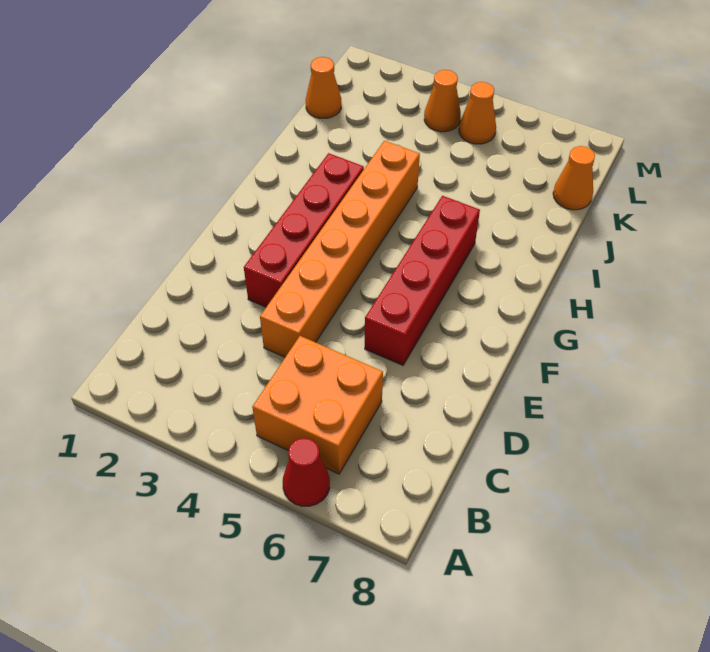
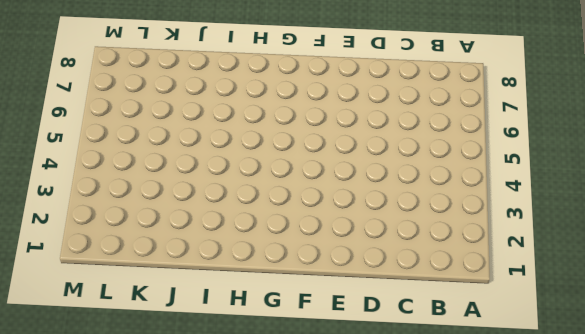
none -> red cone A6 level 1
none -> orange brick B5:C6 level 1

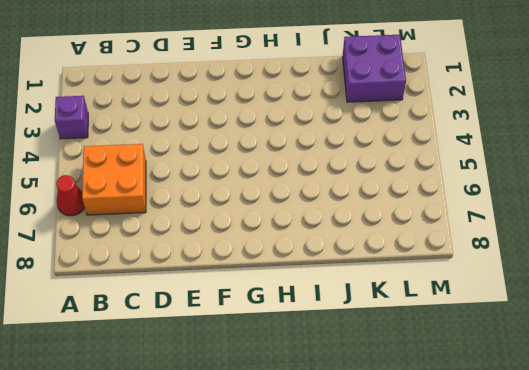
purple brick A3 level 1 -> none
purple brick K1:L2 level 1 -> orange cone K1 level 1
none -> orange brick D4:I4 level 1
none -> red brick E3:H3 level 1

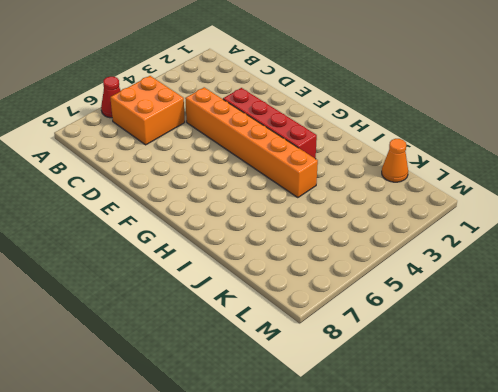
none -> red brick E6:H6 level 1
none -> orange cone K8 level 1

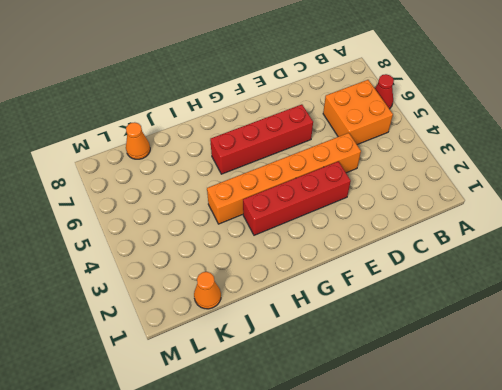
none -> orange cone L4 level 1
none -> orange cone L5 level 1

